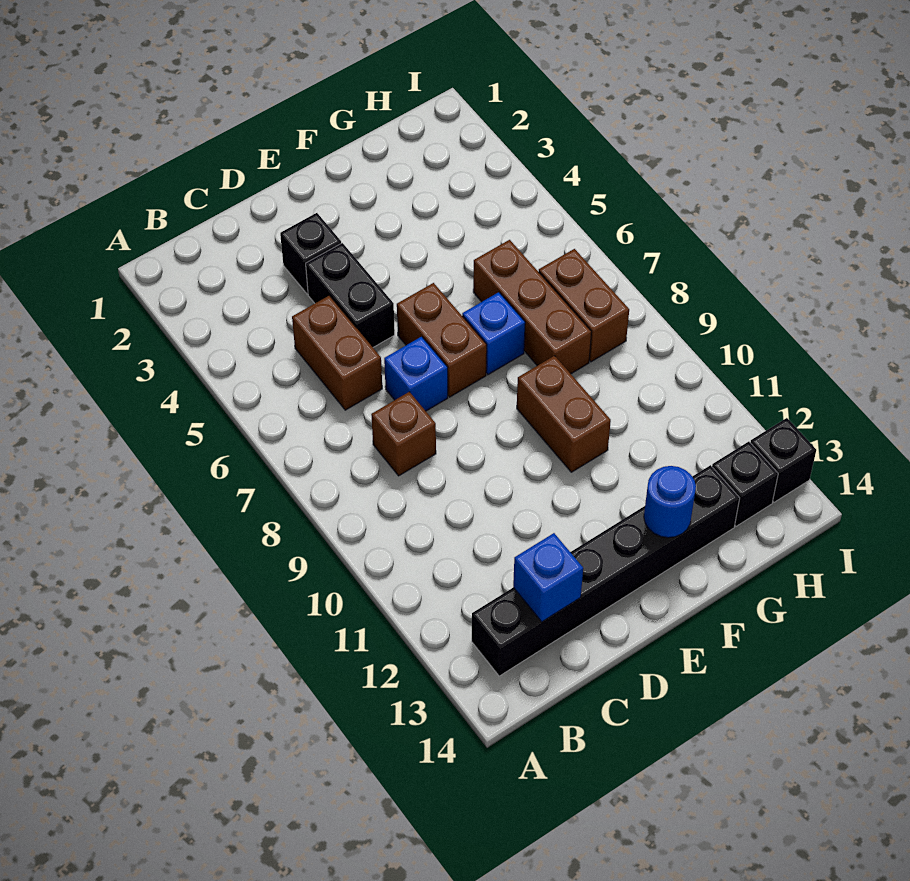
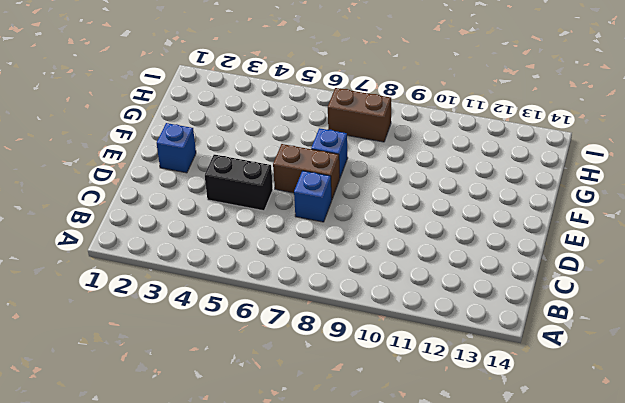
blue brick E2 level 1 -> blue brick C13 level 2
none -> black brick B13:G13 level 1
none -> brown brick C5:C6 level 1
none -> brown brick C8 level 1

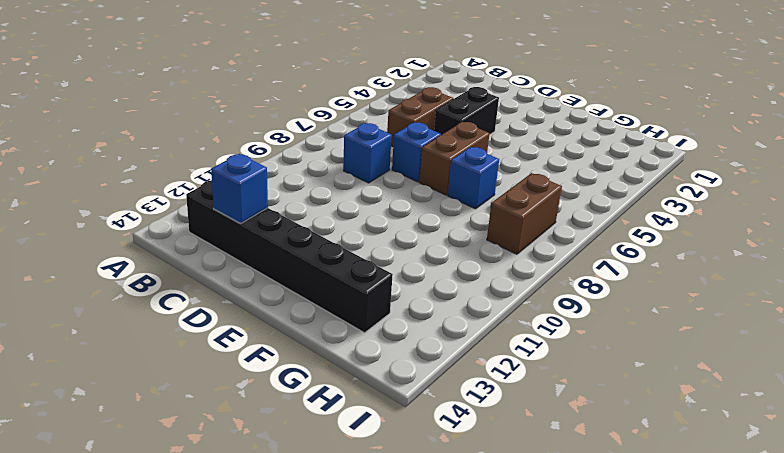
blue brick C8 level 1 -> brown brick C8 level 1
none -> black brick D3 level 1
none -> brown brick F9:F10 level 1
none -> brown brick G6:G8 level 1

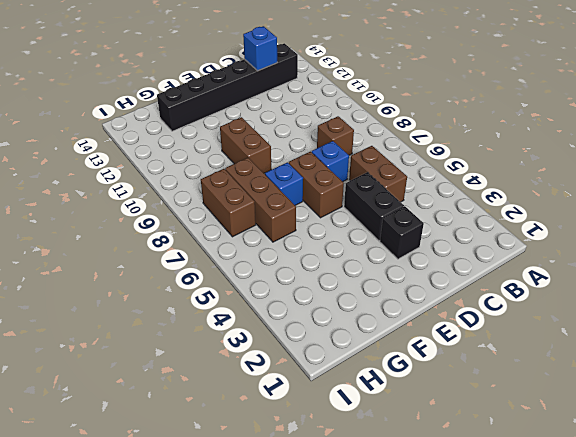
none -> black brick H13 level 1
none -> black brick I13 level 1
none -> blue round brick F13 level 2

